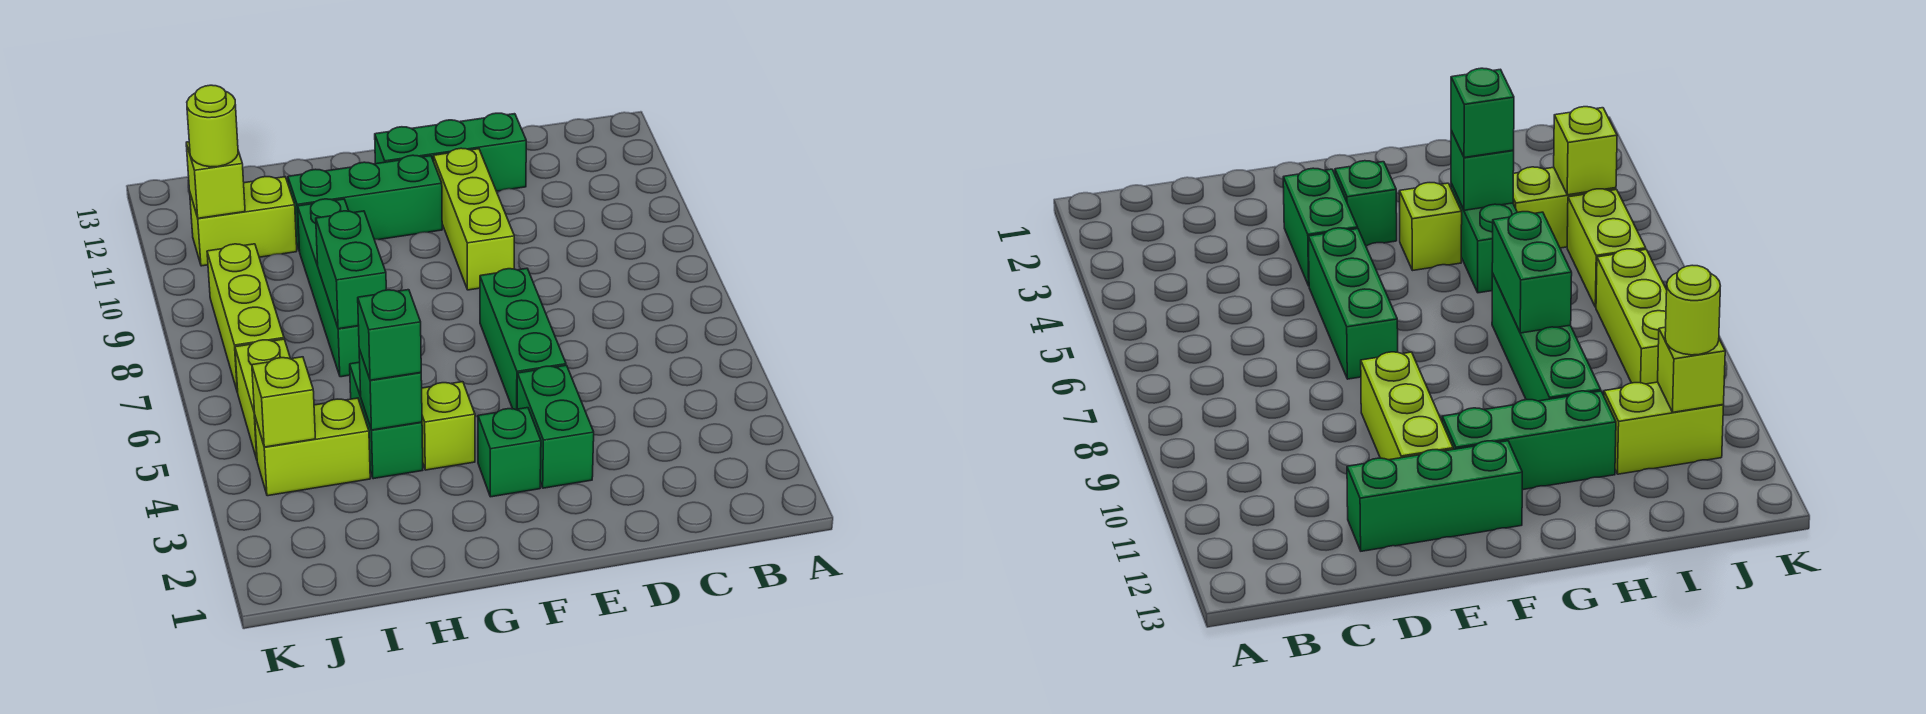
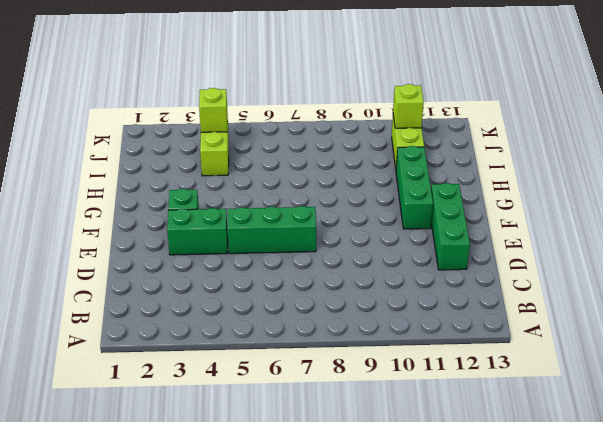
none -> lime brick E9:E11 level 1
none -> lime brick G4 level 1
none -> green brick H4:H5 level 1

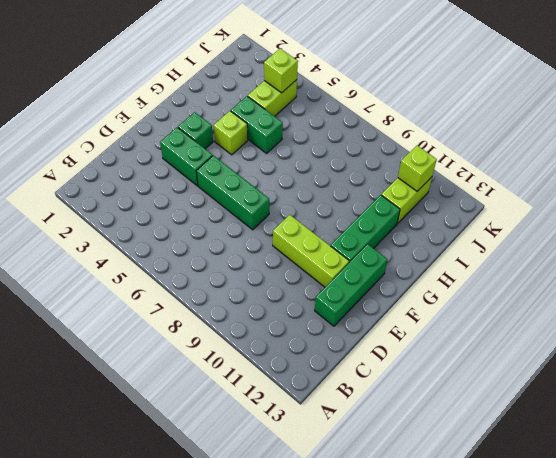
none -> green brick H7:H10 level 1
none -> lime brick J5:J6 level 1
none -> lime brick J7:J9 level 1

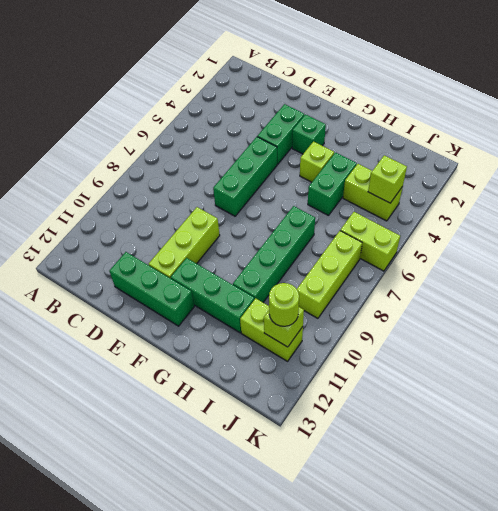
lime brick J6:K6 level 1 -> lime brick J5:J6 level 1
none -> green brick H4 level 2
none -> green brick H7:H8 level 2
none -> green brick H4 level 3

